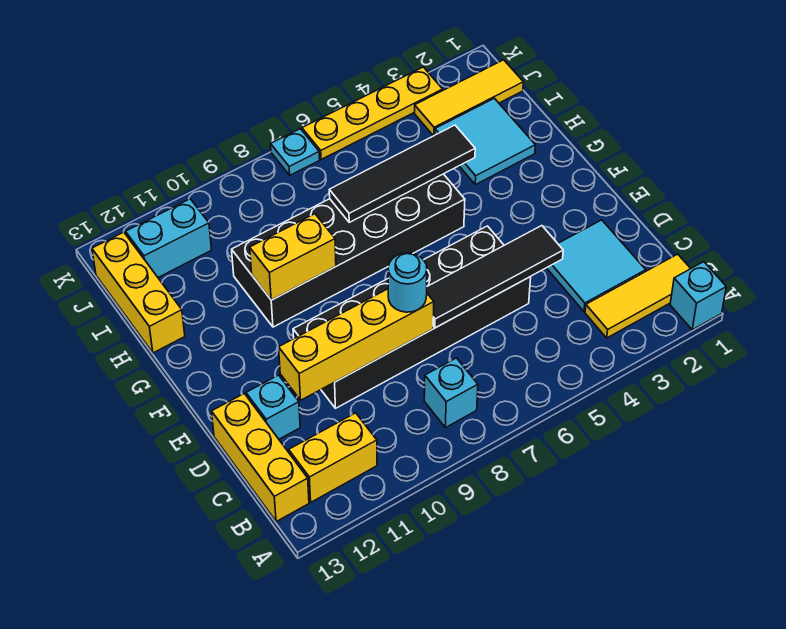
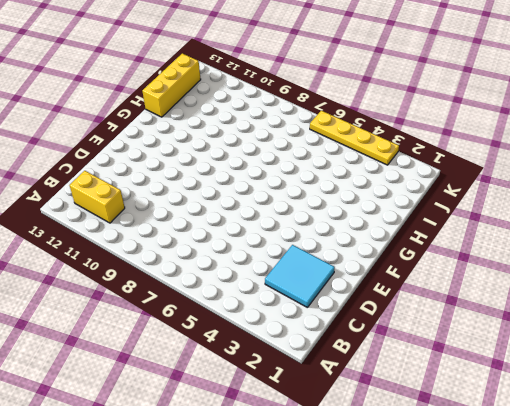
none -> cyan brick A1 level 1
none -> yellow tile B1:B3 level 1
none -> cyan brick B8 level 1

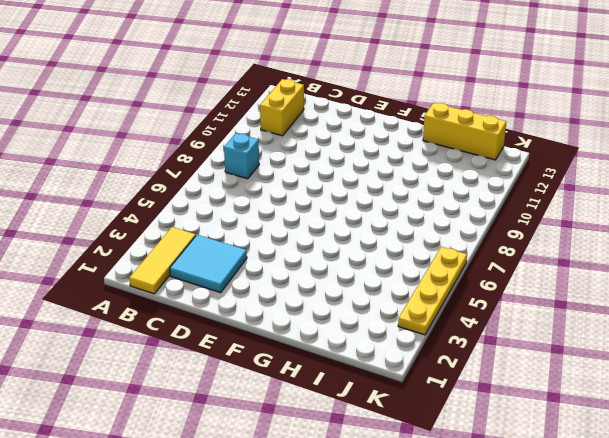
none -> cyan brick A1 level 1
none -> yellow brick B13:D13 level 1
none -> black brick D5:E10 level 1

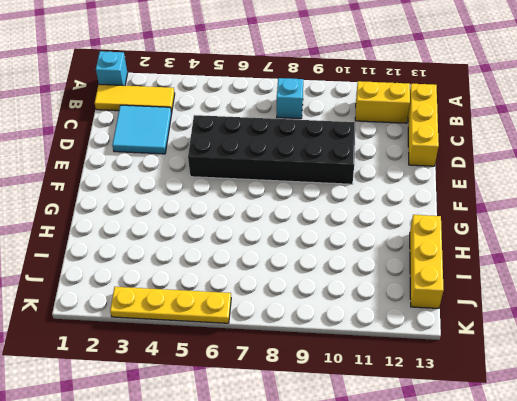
none -> cyan brick D12 level 1
none -> black brick G5:H10 level 1
none -> cyan tile H2:I3 level 1

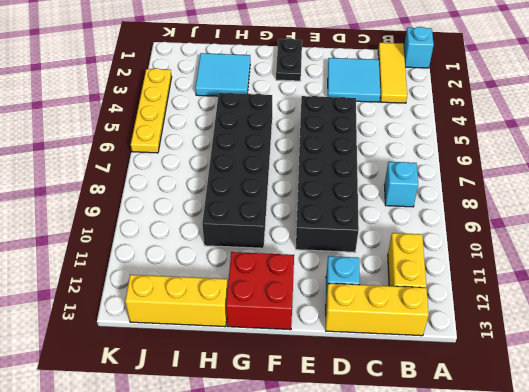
black plate F1:F2 level 1 -> none
red brick F12:G13 level 1 -> none
none -> yellow tile J1:J3 level 1
none -> cyan brick J11:J12 level 1
none -> cyan plate K7 level 1

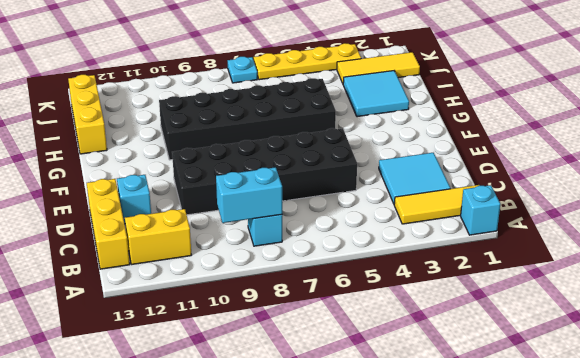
cyan brick B8:B9 level 2 -> cyan brick J11:J12 level 1
none -> black tile D4:D7 level 2
none -> yellow brick D8:D11 level 2
none -> yellow brick G9:G10 level 2

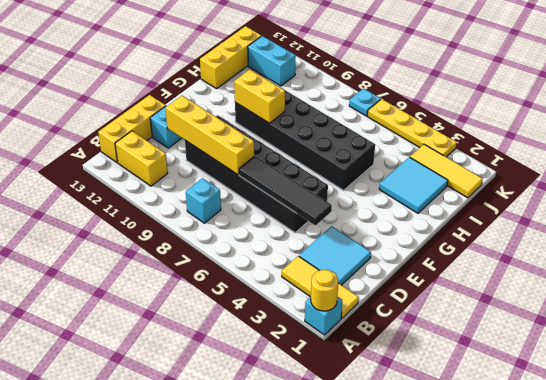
yellow round brick A1 level 2 -> none
none -> black tile H4:H7 level 2
none -> cyan round brick D8 level 3

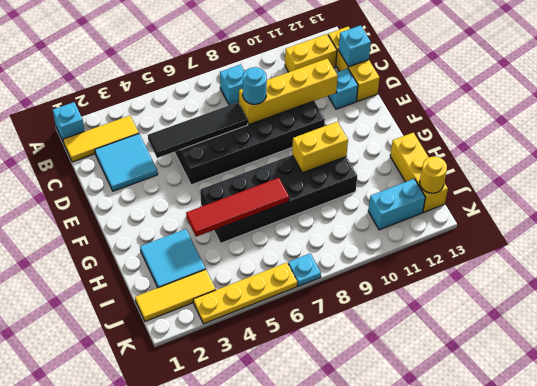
cyan brick C13 level 2 -> none
red tile H4:H7 level 2 -> black tile H4:H7 level 2
yellow round brick J13 level 2 -> none

